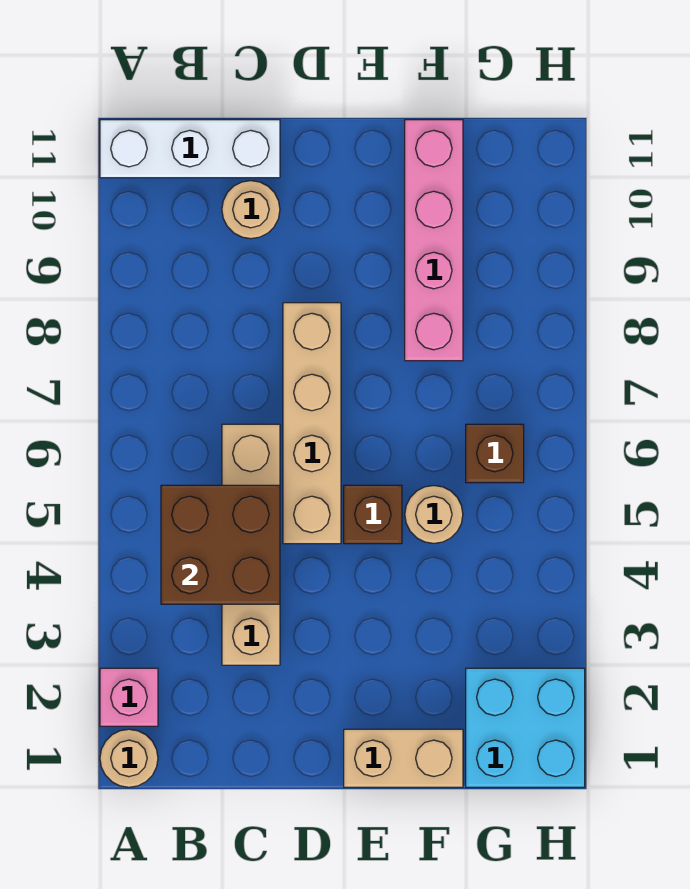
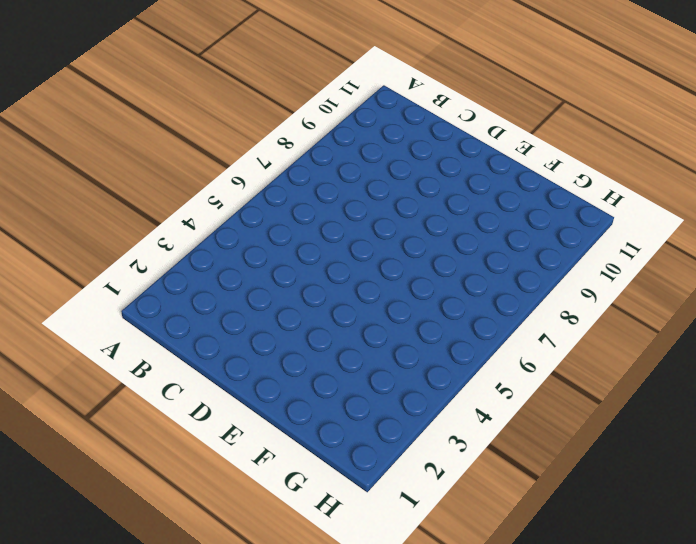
none -> tan round brick A1 level 1
none -> pink brick A2 level 1
none -> white brick A11:C11 level 1

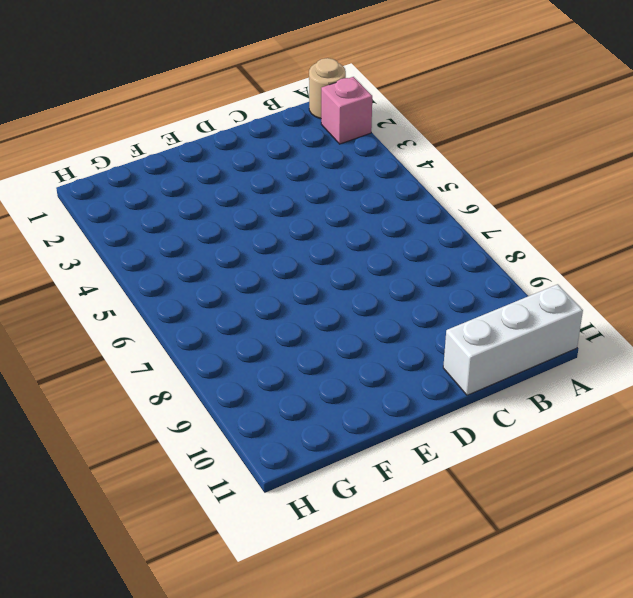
none -> tan brick C3:C6 level 1
none -> tan round brick C10 level 1
none -> tan brick D5:D8 level 1

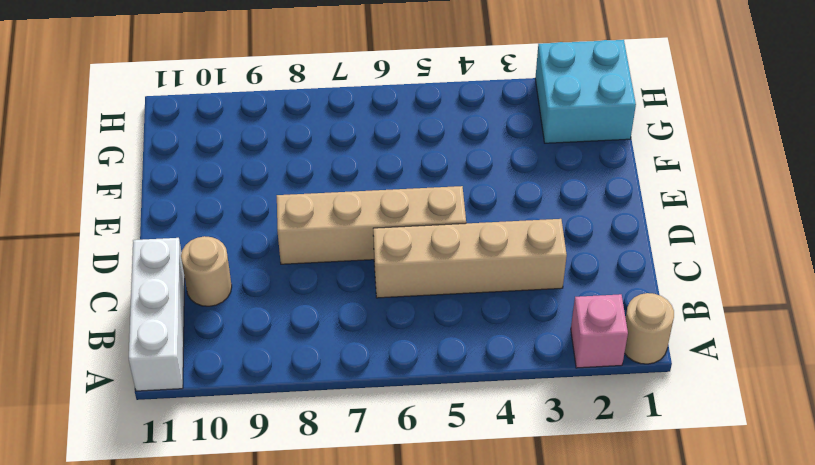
none -> tan brick E1:F1 level 1
none -> brown brick E5 level 1
none -> tan round brick F5 level 1

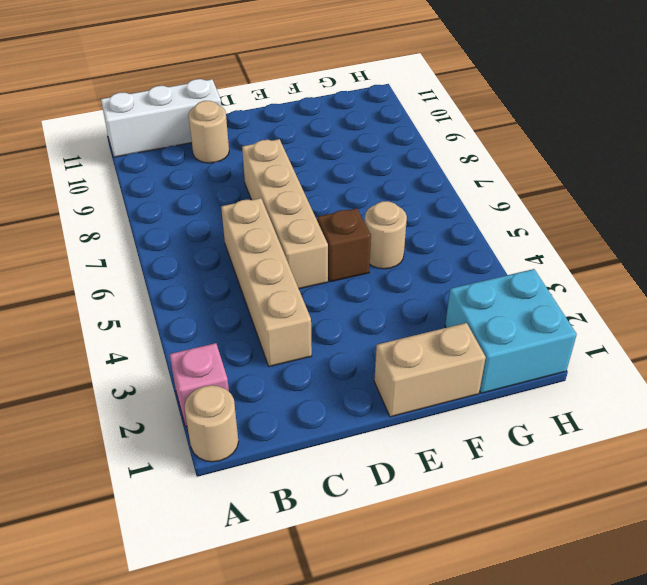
none -> pink brick F8:F11 level 1
none -> brown brick G6 level 1
none -> brown brick B4:C5 level 2

